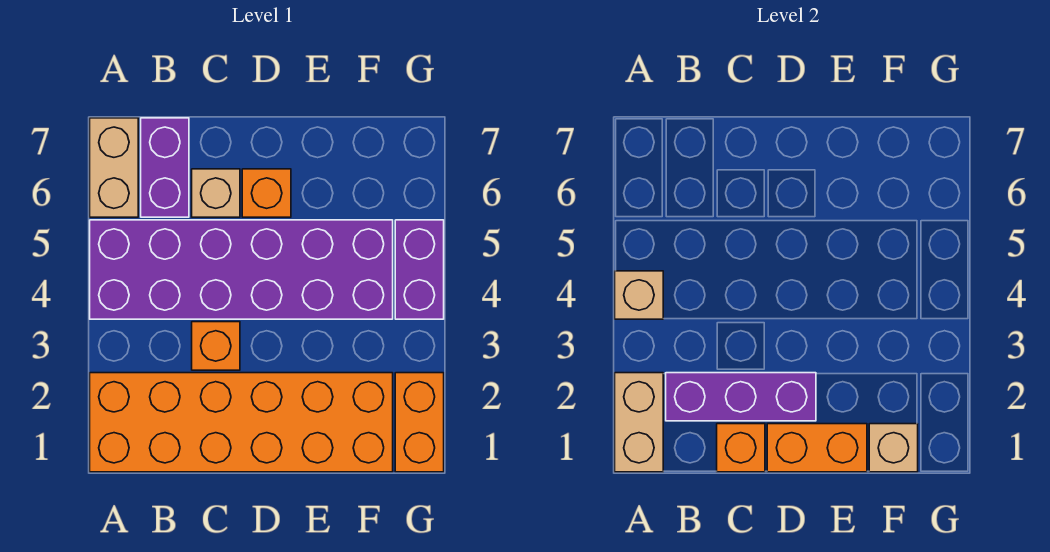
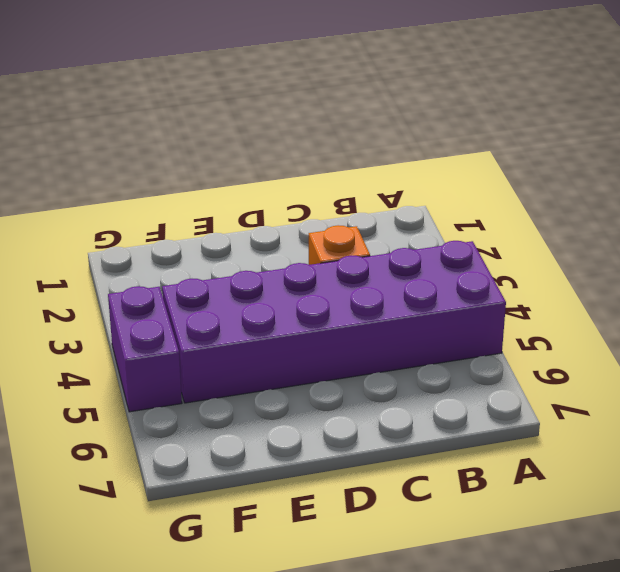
none -> orange brick A1:F2 level 1
none -> tan brick A6:A7 level 1
none -> purple brick B6:B7 level 1

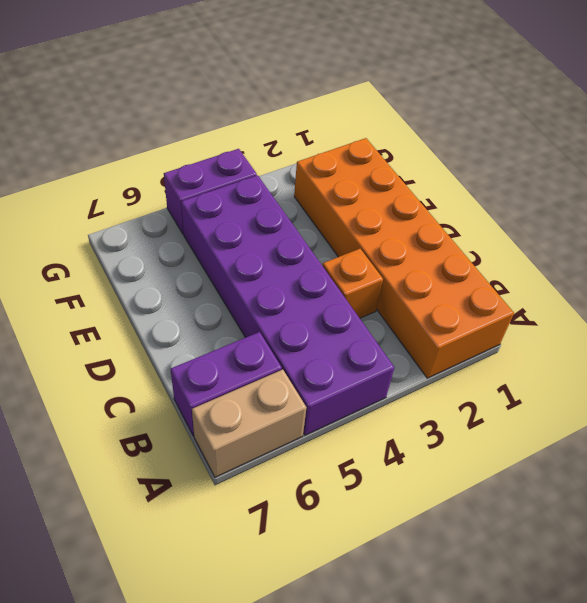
none -> tan brick C6 level 1
none -> orange brick D6 level 1
none -> orange brick G1:G2 level 1

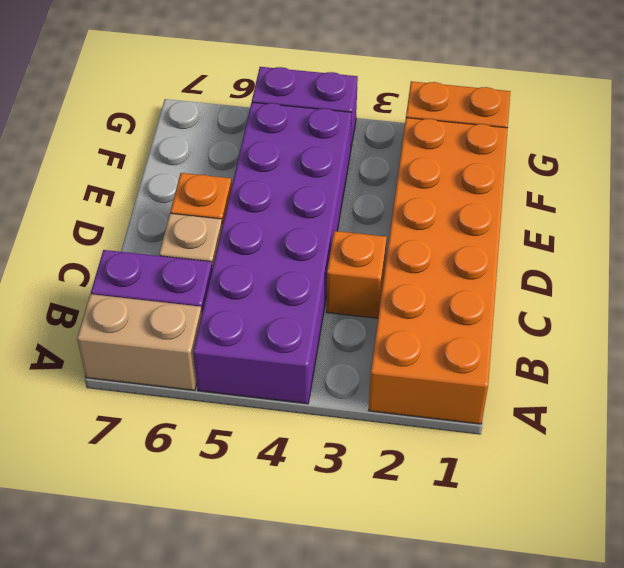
none -> tan brick A1:A2 level 2
none -> tan brick A4 level 2
none -> purple brick B2:D2 level 2

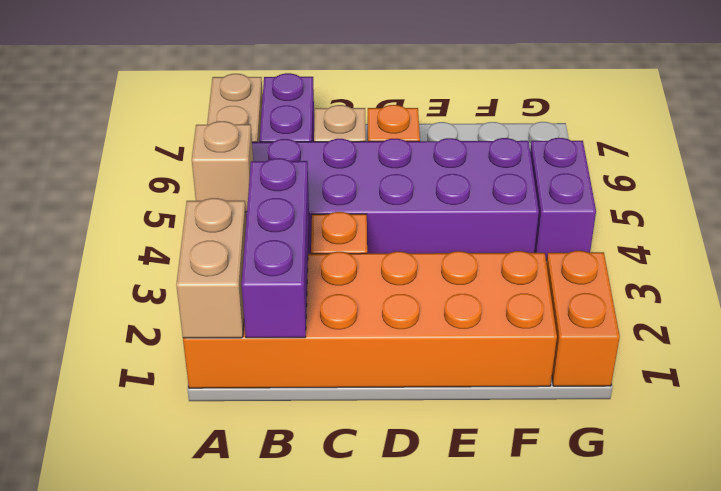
purple brick B1:B3 level 2 -> purple brick B2:D2 level 2
none -> orange brick C1 level 2
none -> orange brick D1:E1 level 2
none -> tan brick F1 level 2

